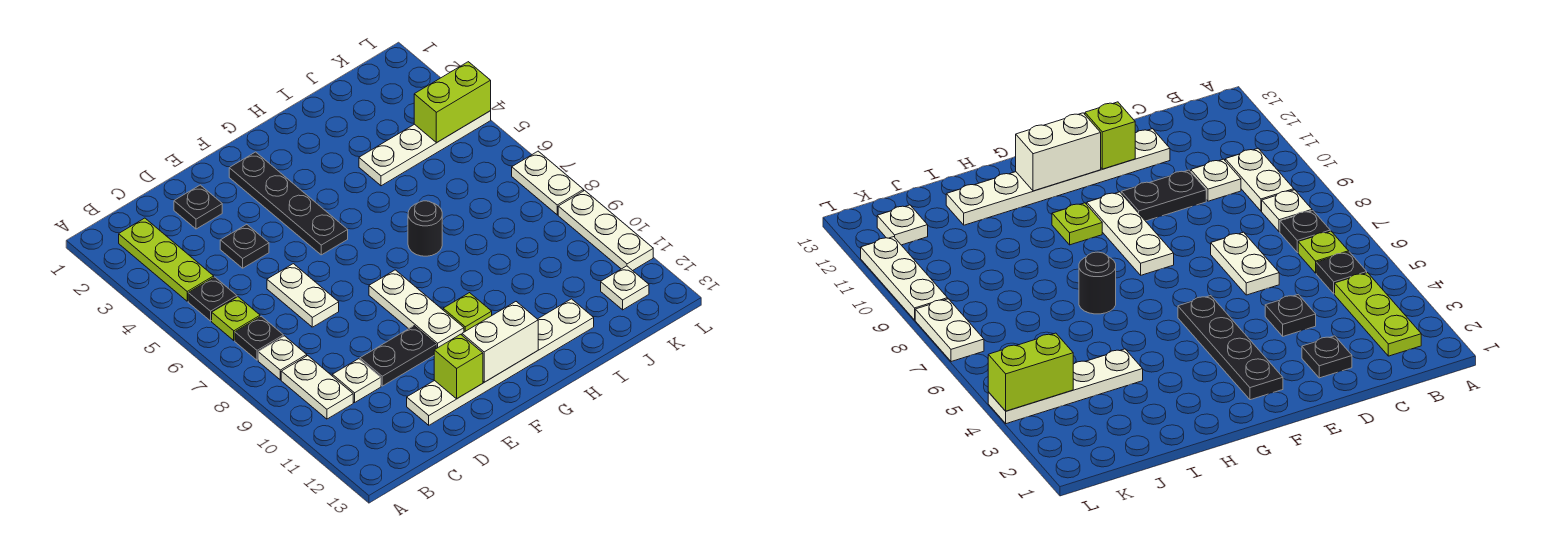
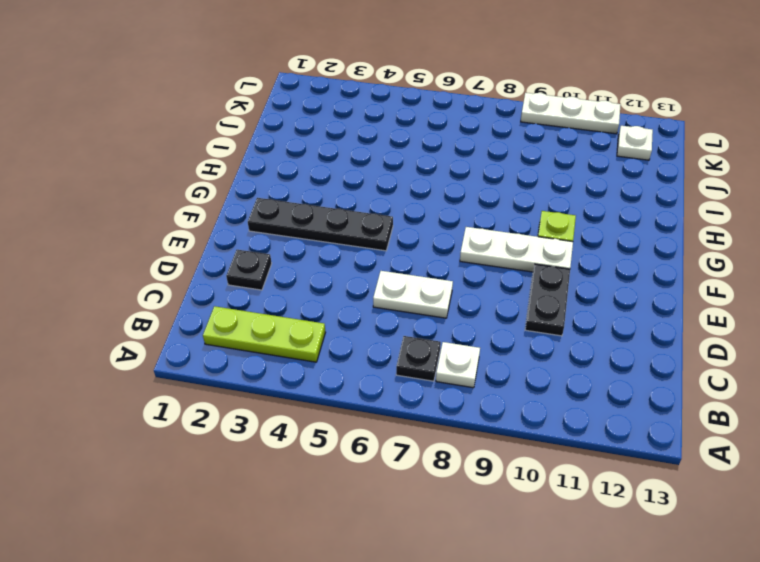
none -> black plate B5 level 1
none -> lime plate B6 level 1
none -> white plate B9:B10 level 1

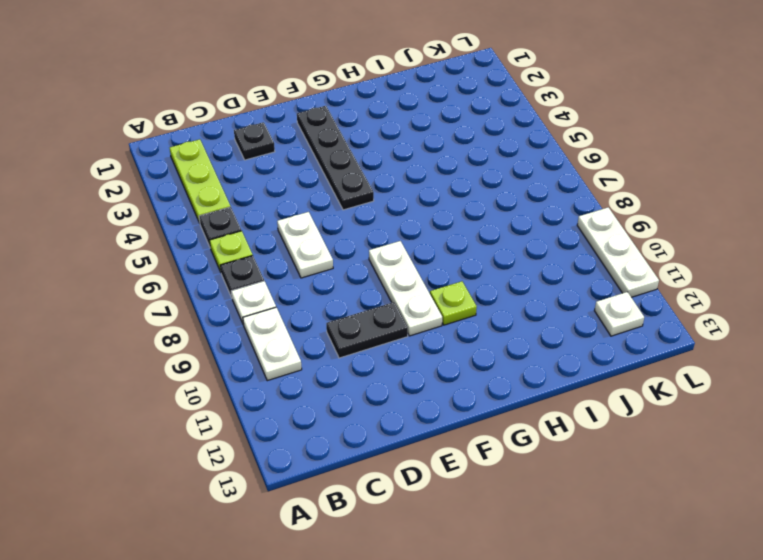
none -> white plate C10 level 1
none -> black plate D4 level 1
none -> white plate D12:I12 level 1

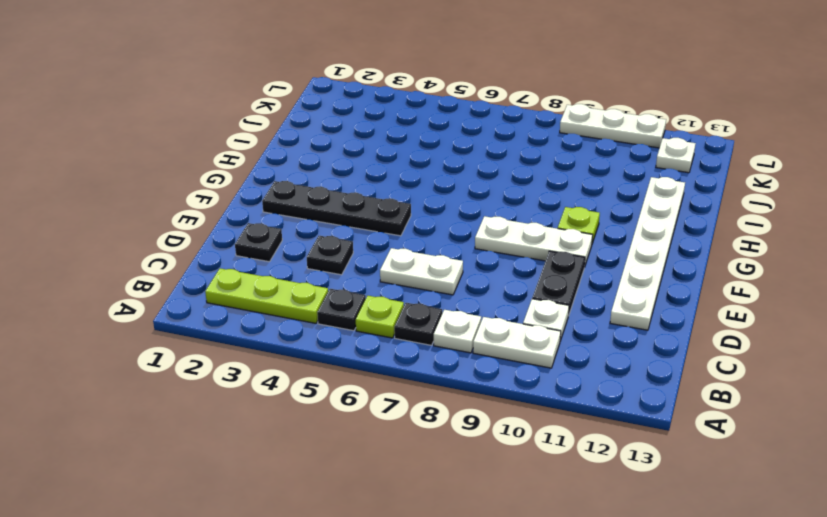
none -> black round brick H7 level 1
none -> white plate I4:L4 level 1
none -> white plate L7:L8 level 1

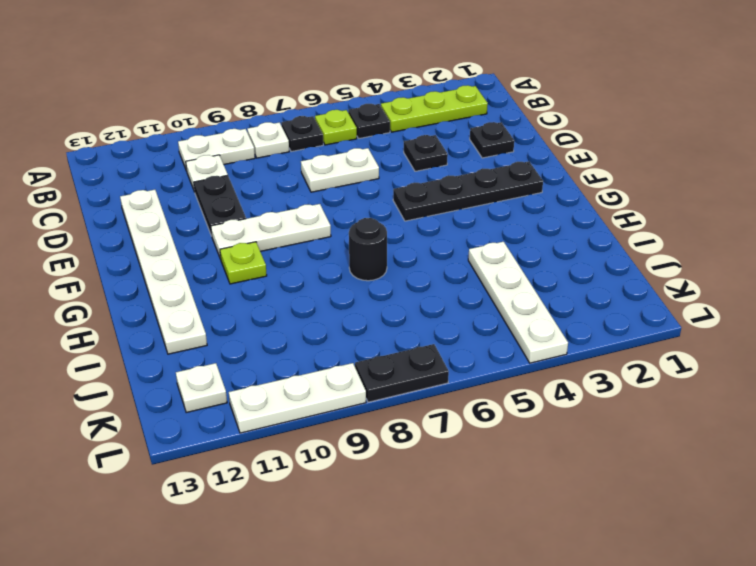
black plate L7:L8 level 1 -> white plate L7:L8 level 1
none -> lime brick E12 level 2
none -> white brick F12:G12 level 2
none -> lime brick K4:L4 level 2

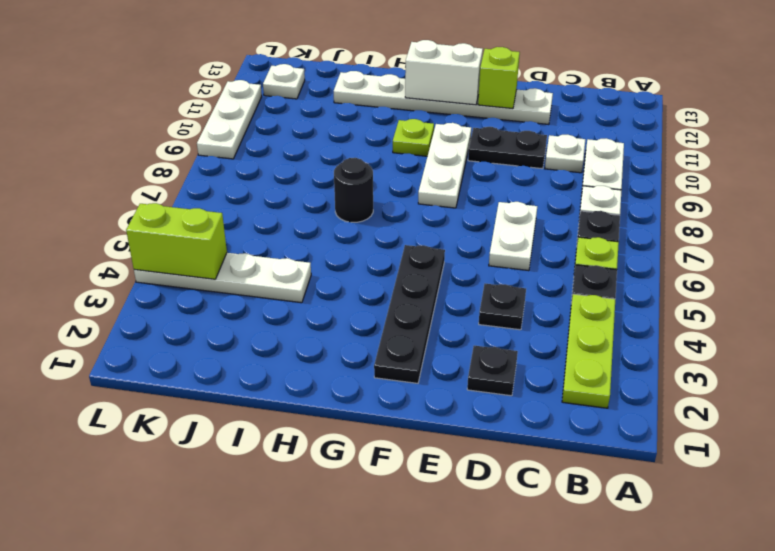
none -> white plate L7:L8 level 1

